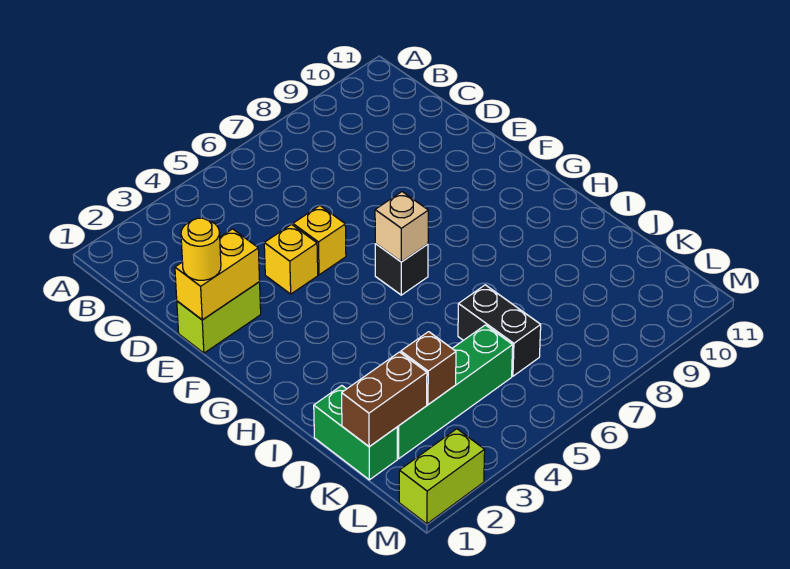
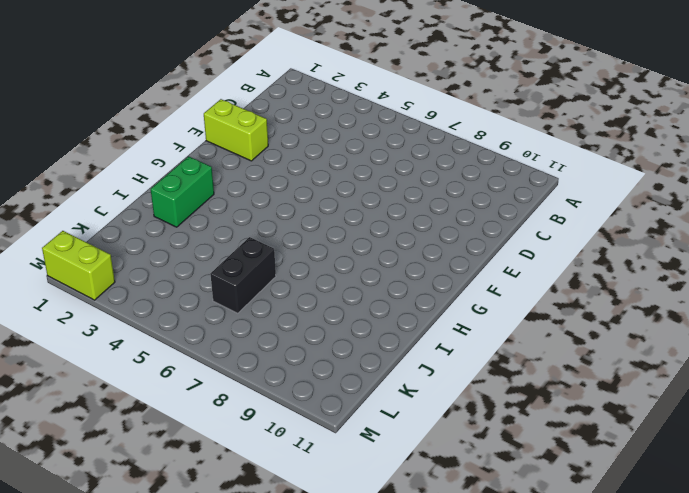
green brick H2:I2 level 1 -> green brick J1:K1 level 1
none -> yellow brick E4 level 1
none -> yellow brick E5 level 1
none -> black brick G6 level 1

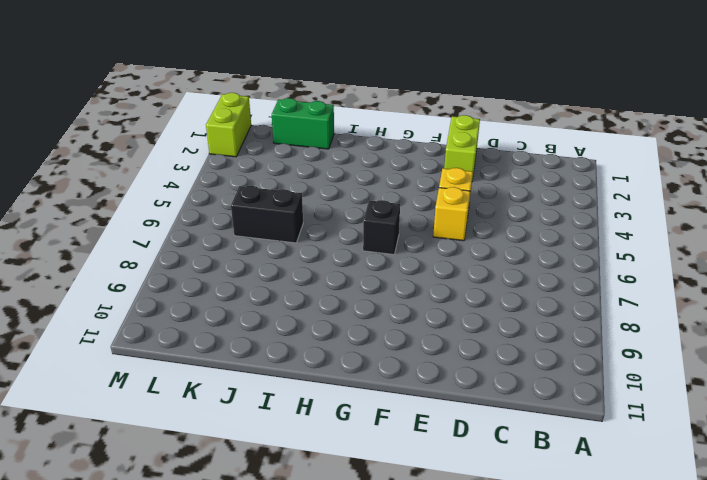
none -> green brick K2:K5 level 1
none -> yellow brick E1:E2 level 2
none -> tan brick G6 level 2

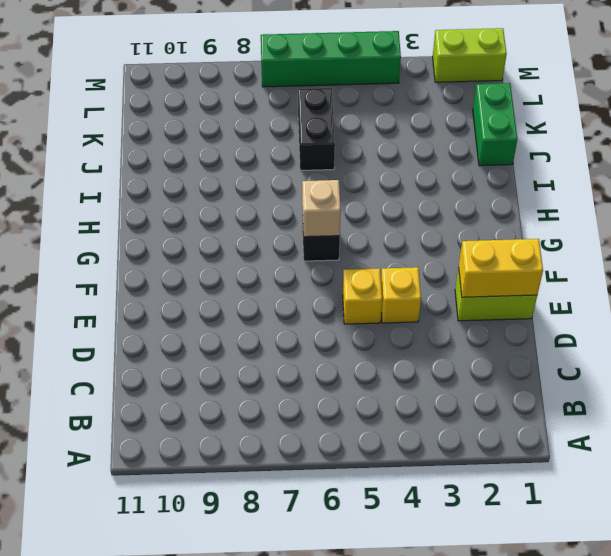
green brick M4:M7 level 1 -> green brick K2:K5 level 1
none -> brown brick K1:K2 level 2
none -> brown brick K3 level 2
none -> yellow round brick E1 level 3

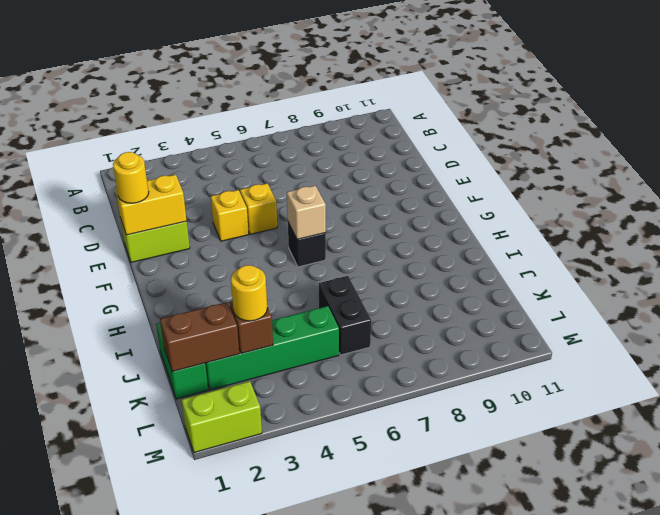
yellow round brick K3 level 3 -> none

